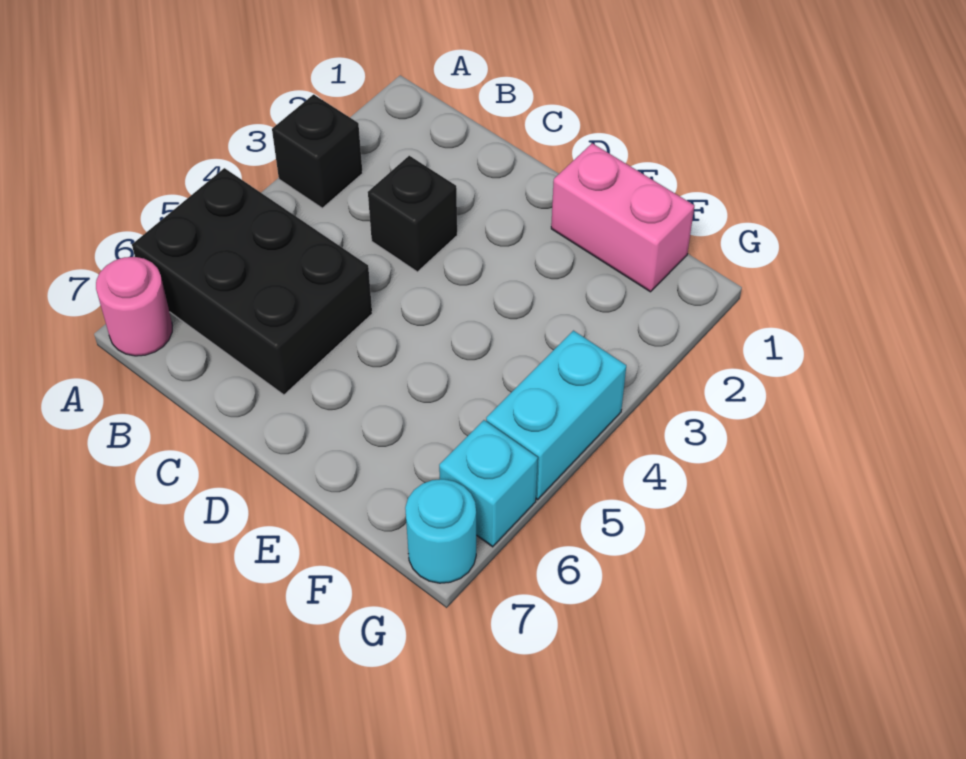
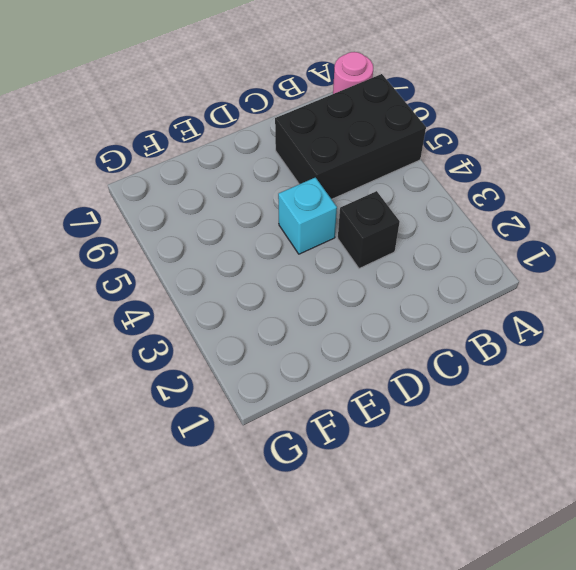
cyan brick D4 level 1 -> cyan brick G6 level 1
none -> black brick A3 level 1
none -> pink brick E1:F1 level 1

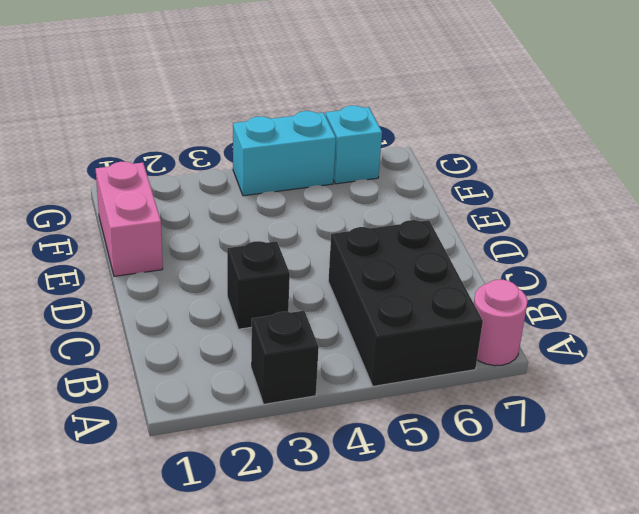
none -> cyan round brick G7 level 1

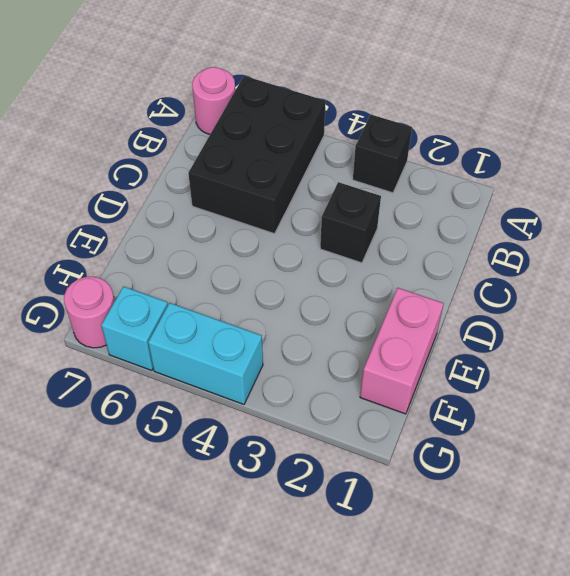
pink round brick G7 level 1 -> cyan round brick G7 level 1

